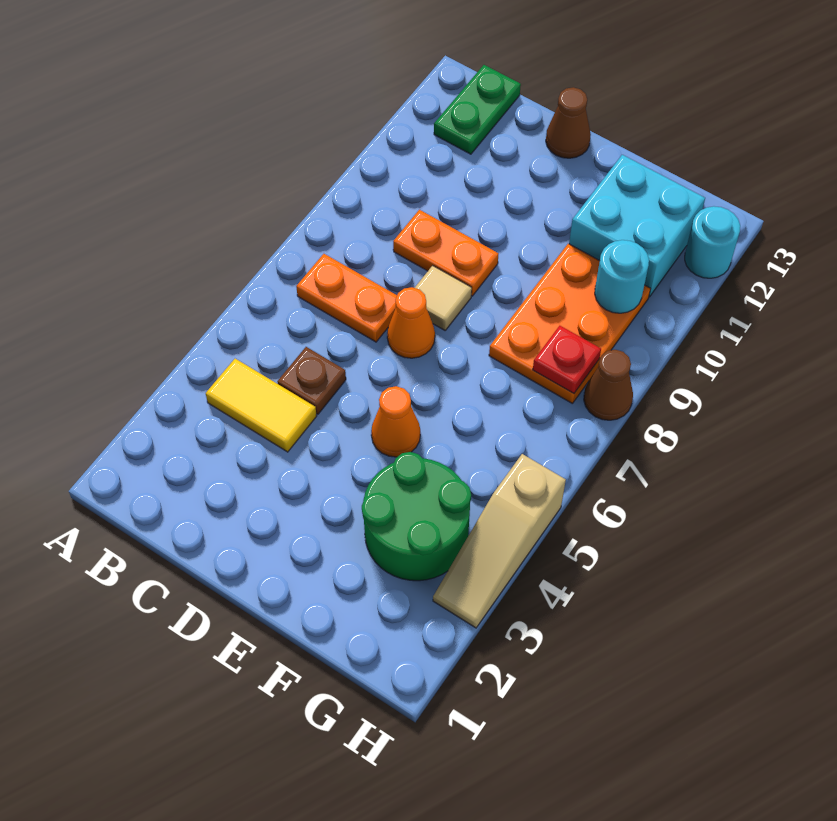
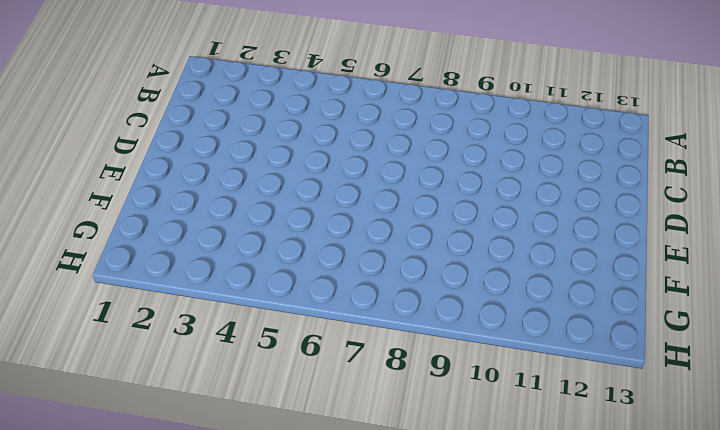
none -> yellow tile B4:C4 level 1
none -> orange plate B7:C7 level 1
none -> green plate B12:B13 level 1

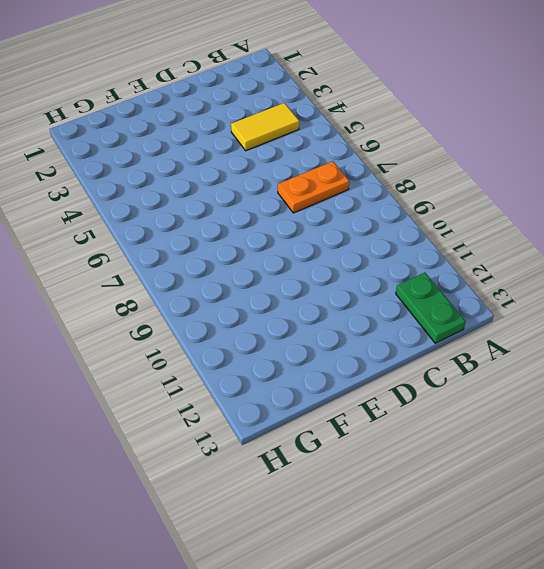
none -> brown plate C5 level 1
none -> orange plate C9:D9 level 1
none -> orange cone D7 level 1

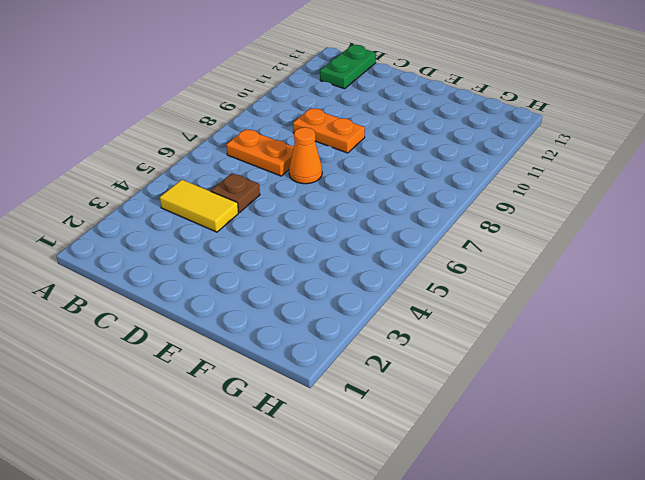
none -> tan tile D8 level 1
none -> brown cone D13 level 1
none -> orange cone E5 level 1

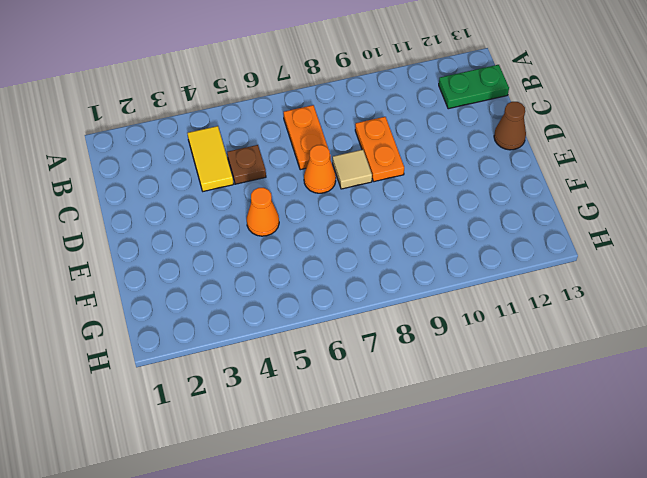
none -> green round brick F3:G4 level 1
none -> orange plate F8:G10 level 1
none -> cyan brick F11:G12 level 1

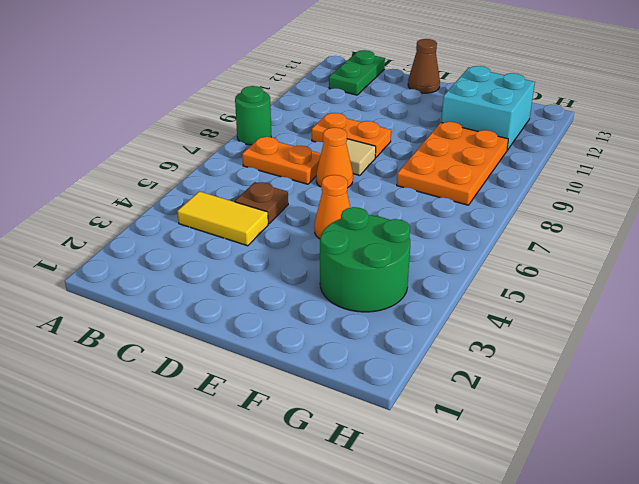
green round brick A8 level 1 -> none
none -> tan slope H3:H5 level 1 top 5
none -> brown cone H8 level 1
none -> cyan round brick H12 level 1

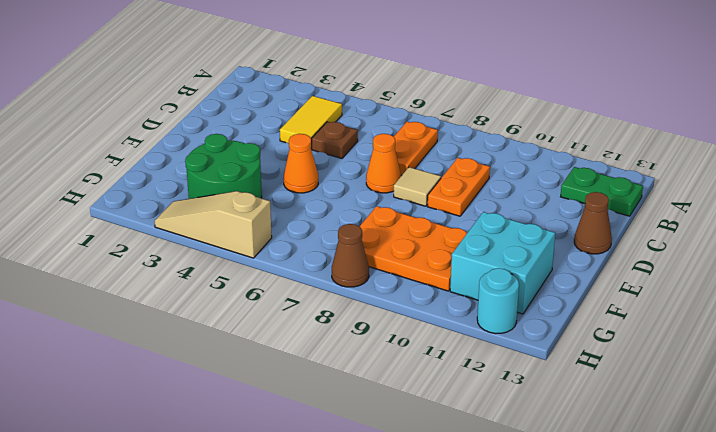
none -> red plate G8 level 2
none -> cyan round brick G10 level 2

